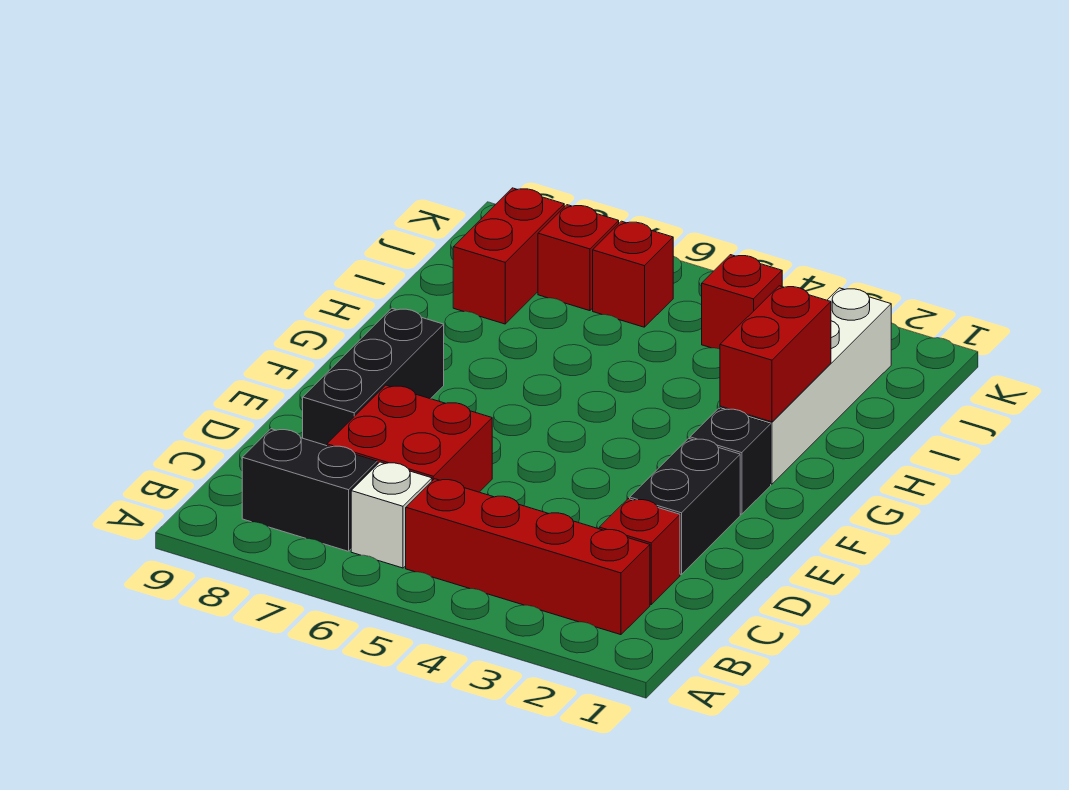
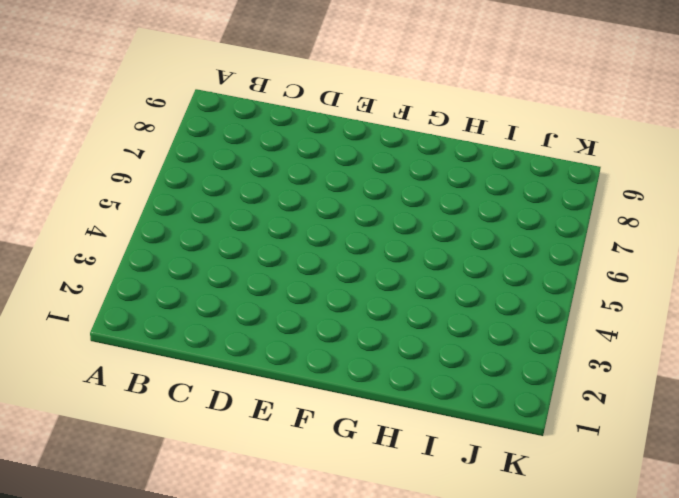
none -> red brick B2:B5 level 1
none -> white brick B6 level 1
none -> black brick B7:B8 level 1

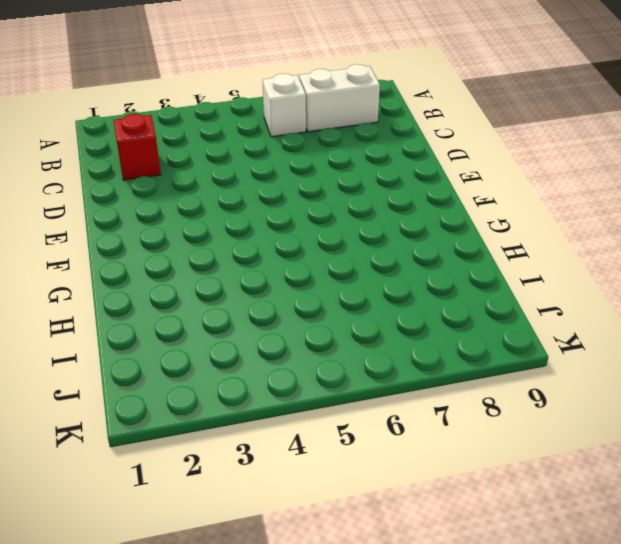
white brick B7:B8 level 1 -> black brick B7:B8 level 1
none -> red brick B2:B5 level 1
none -> red brick C6:D7 level 1
none -> black brick D2:E2 level 1

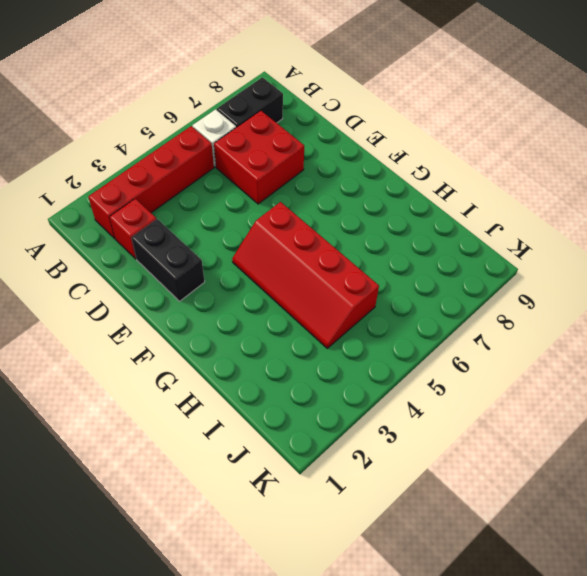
red slope F4:I5 level 1 top 5 -> none
none -> black brick D8:F8 level 1
none -> black brick F2 level 1
none -> white brick G2:J2 level 1

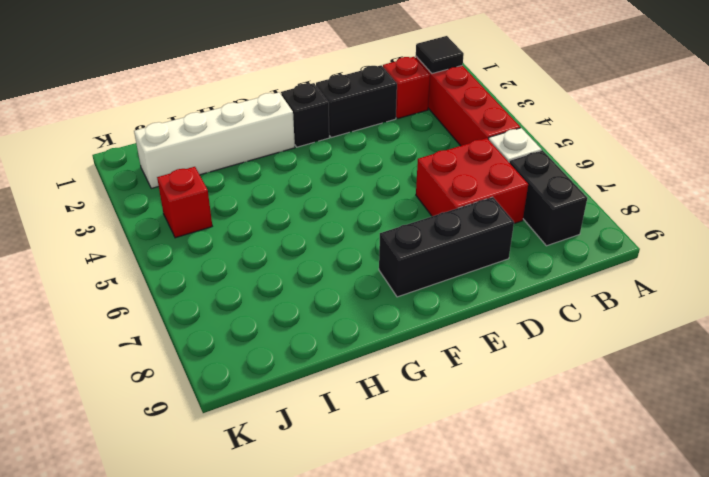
black tile B2 level 2 -> none
none -> red brick I8:J8 level 1
none -> red brick J6 level 1
none -> red brick J7 level 1

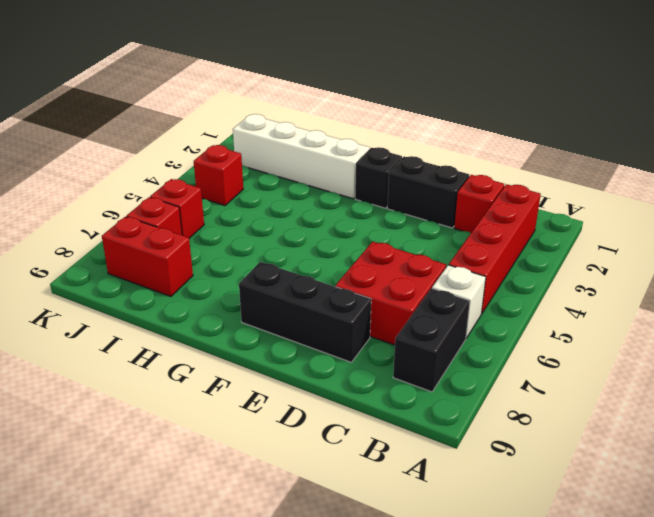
none -> red brick G2:H2 level 2

